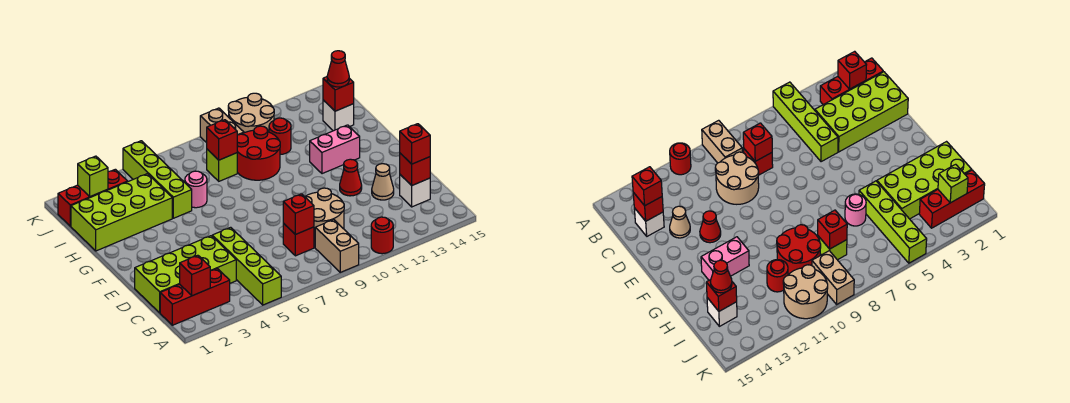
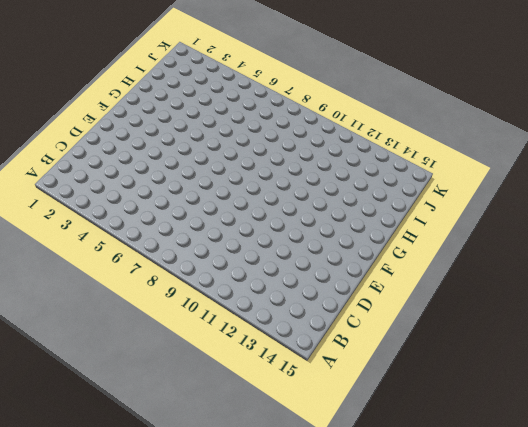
none -> lime brick A5:D5 level 1
none -> tan brick A9:B9 level 1
none -> red round brick A11 level 1

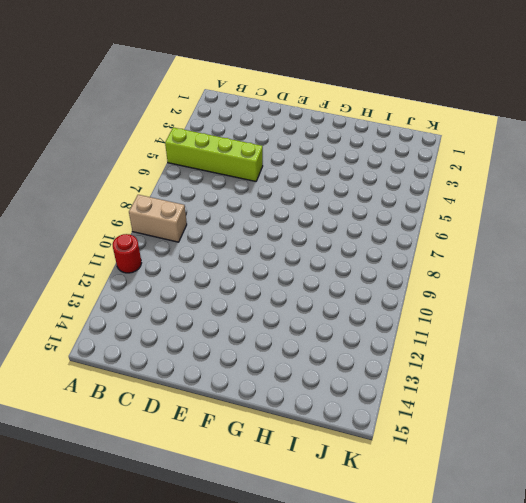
none -> red brick B1:B3 level 1
none -> lime brick C1:D4 level 1
none -> red brick C8 level 1

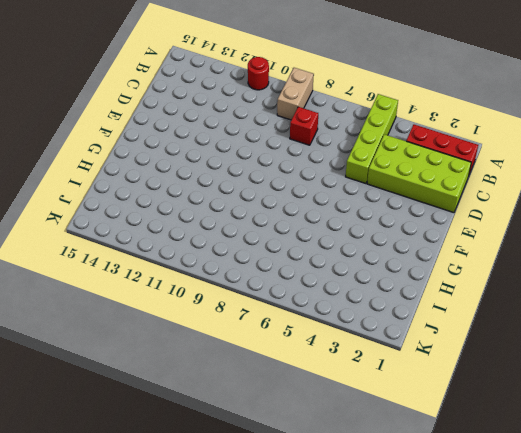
none -> tan round brick C9:D10 level 1
none -> white brick C14 level 1
none -> tan cone D13 level 1

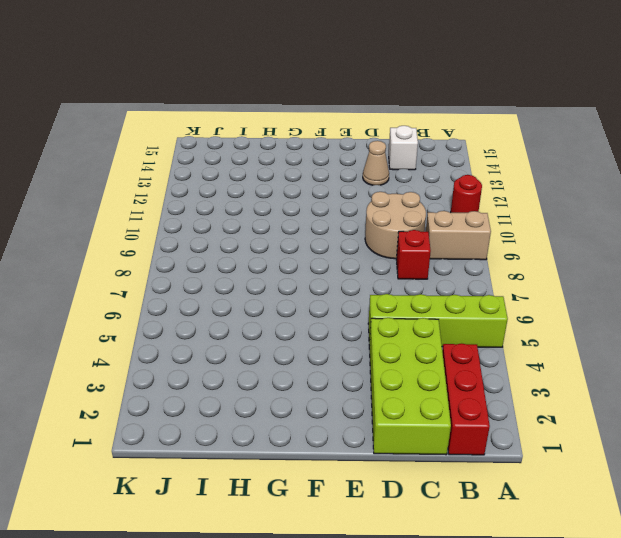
none -> red cone E12 level 1
none -> pink brick G12:G13 level 1
none -> lime brick H1:I4 level 1

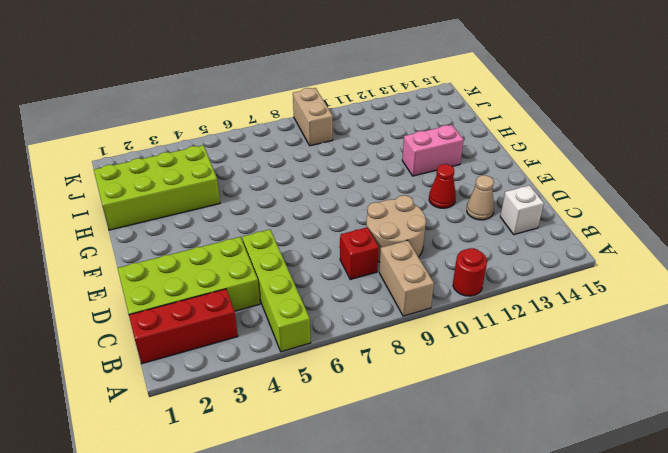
none -> lime brick H5:K5 level 1
none -> pink round brick H6 level 1
none -> red round brick H9:I10 level 1

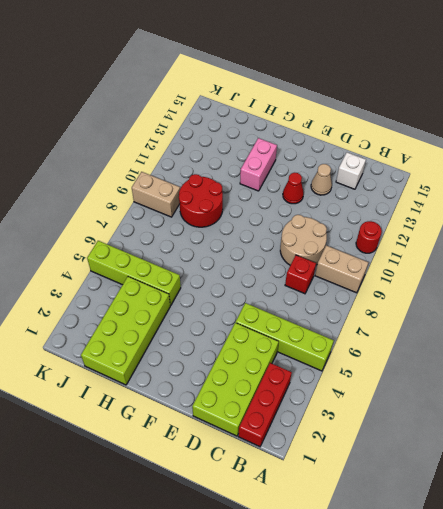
none -> pink round brick H6 level 1
none -> lime brick I8 level 1
none -> red round brick I11 level 1

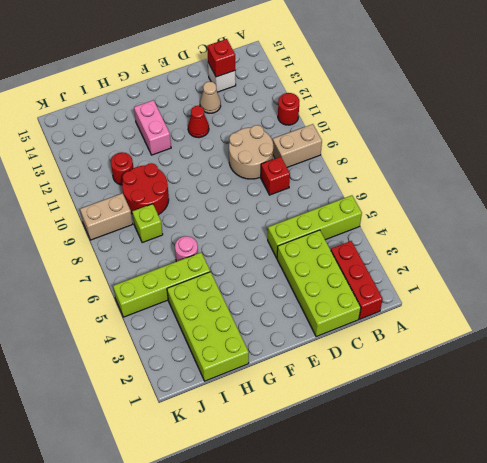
none -> white brick I14 level 1
none -> red brick J1:J3 level 1
none -> tan round brick J10:K11 level 1

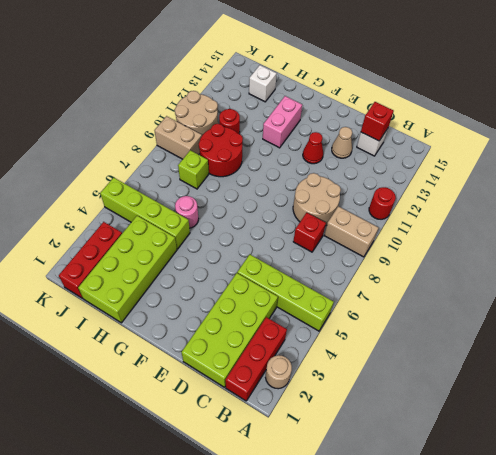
tan round brick A2 level 1 -> none
none -> red brick B2 level 2
none -> red brick C8 level 2
none -> red brick I8 level 2

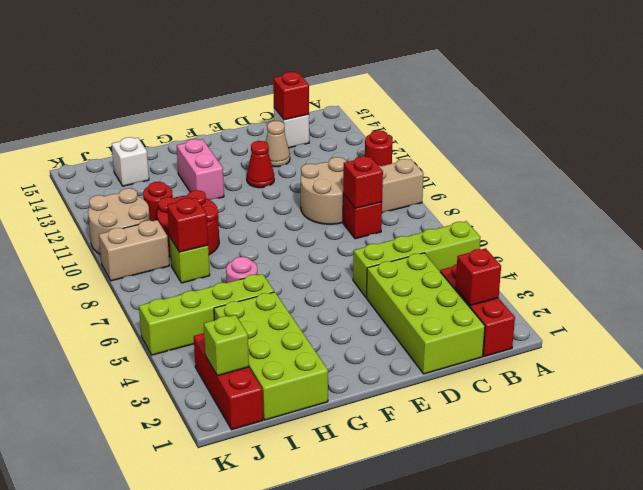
none -> red brick I14 level 2
none -> red brick C14 level 3
none -> red cone I14 level 3

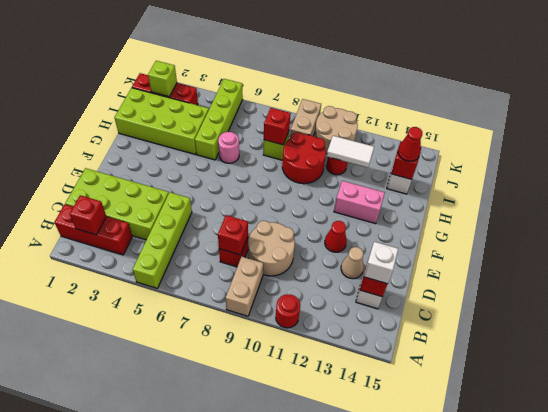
white brick C14 level 3 -> red brick C14 level 3
white tile I11:I12 level 2 -> none

